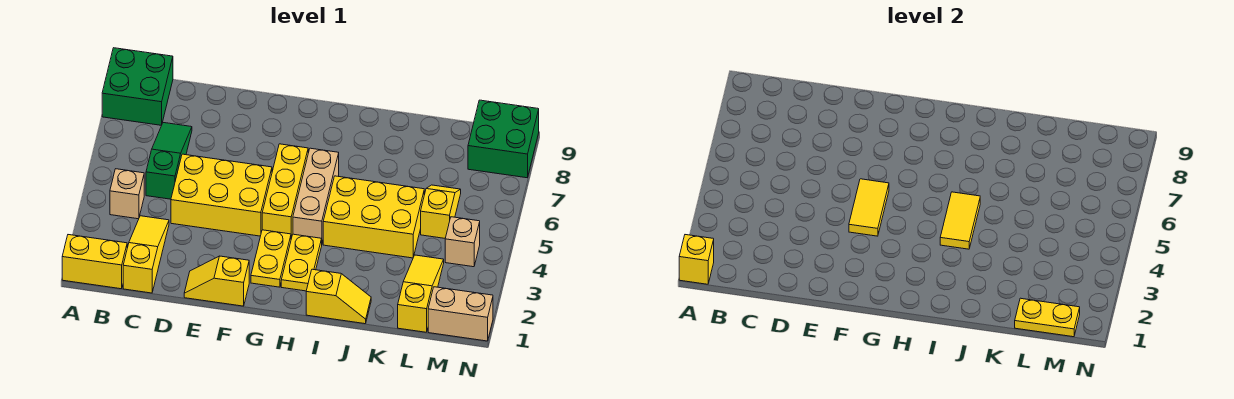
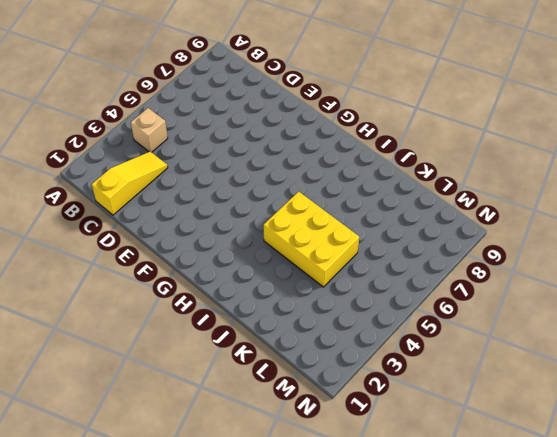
none -> yellow brick A1:B1 level 1
none -> green brick A8:B9 level 1
none -> green slope C5:C7 level 1 top 5

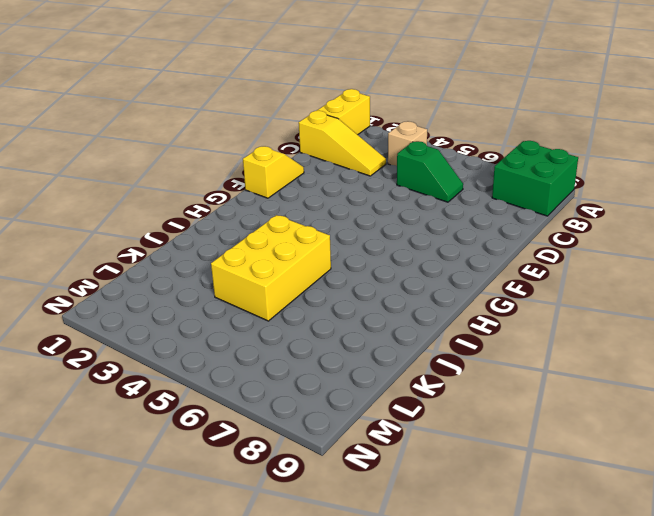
green slope C5:C6 level 1 top 5 -> green slope C5:C7 level 1 top 5
none -> yellow brick D4:F5 level 1
none -> yellow plate G2:G3 level 1
none -> yellow brick G4:G6 level 1

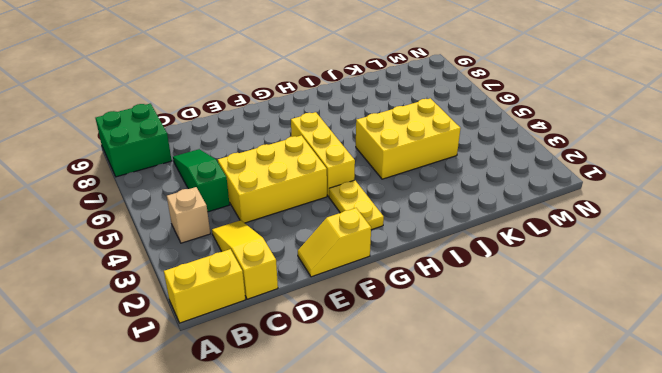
none -> yellow plate H2:H3 level 1
none -> tan brick H4:H6 level 1
none -> yellow slope I1:J1 level 1 top I

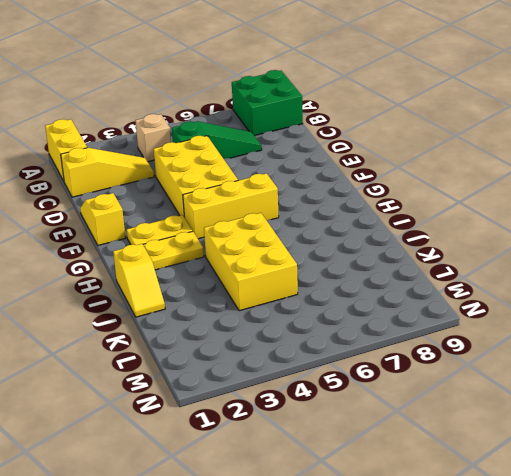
none -> tan brick H4:H6 level 1
none -> yellow slope L1:L3 level 1 top 1
none -> yellow slope L5:L6 level 1 top 5

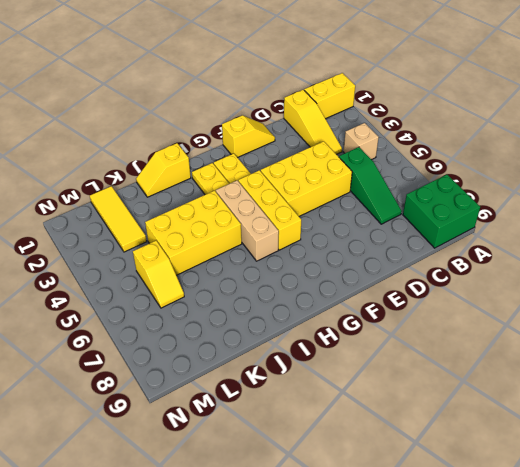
yellow tile L1:L3 level 1 -> yellow slope L1:L3 level 1 top 1
none -> tan brick M1:N1 level 1
none -> tan brick M4 level 1
none -> green brick M8:N9 level 1

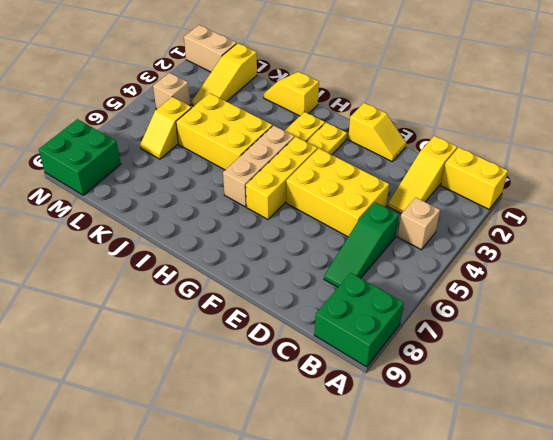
none -> yellow brick A1 level 2
none -> yellow tile F4:F5 level 2
none -> yellow tile I4:I5 level 2

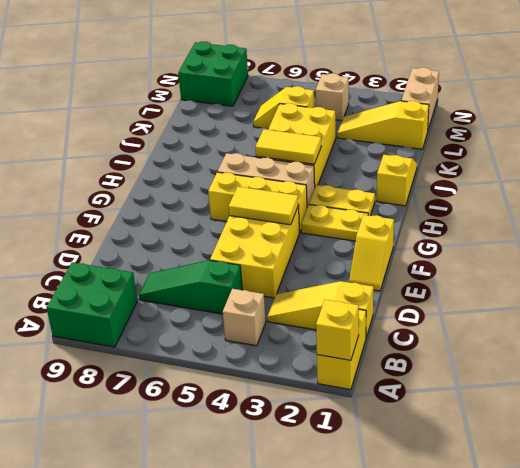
none -> yellow plate L1:M1 level 2

